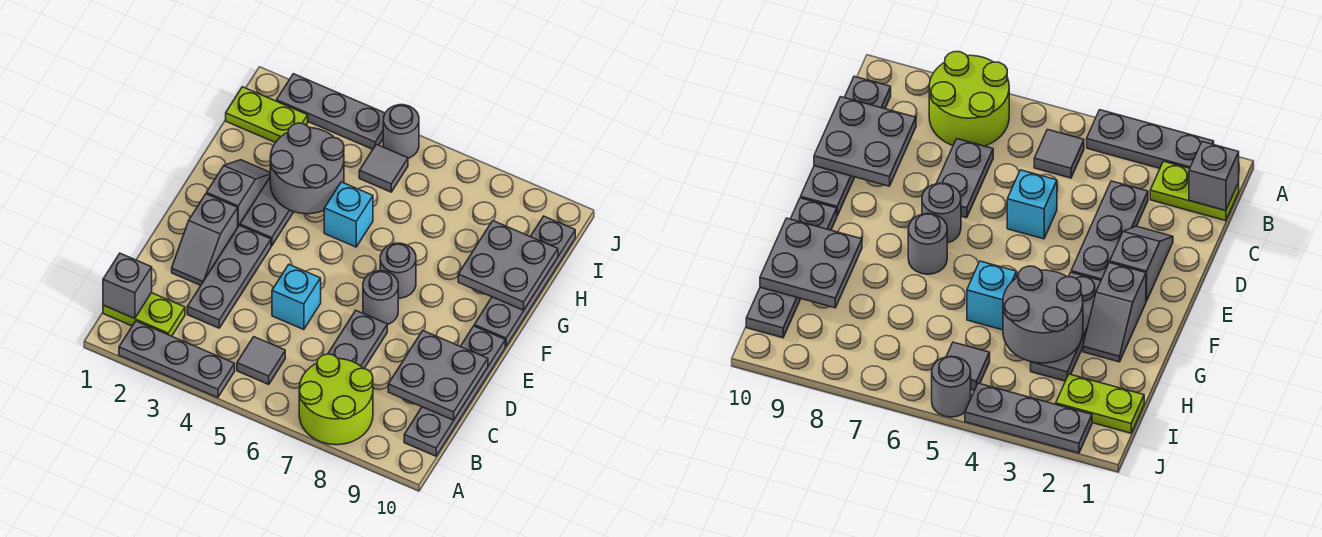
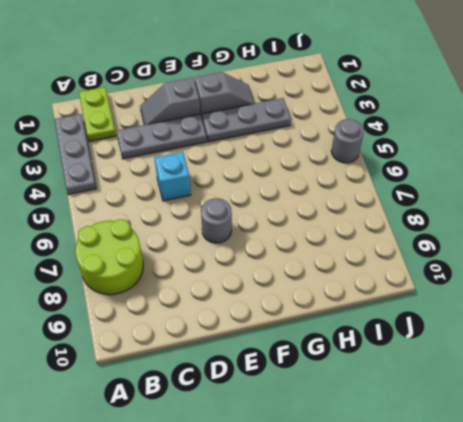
none -> grey tile B5 level 1
none -> grey plate B10:E10 level 1
none -> grey plate C7:D7 level 1

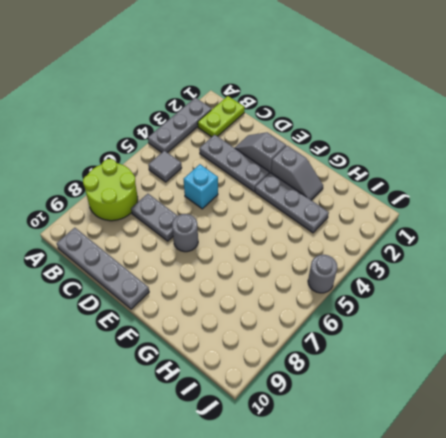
none -> grey round brick F7 level 1
none -> grey plate F10:I10 level 1
none -> cyan brick G5 level 1

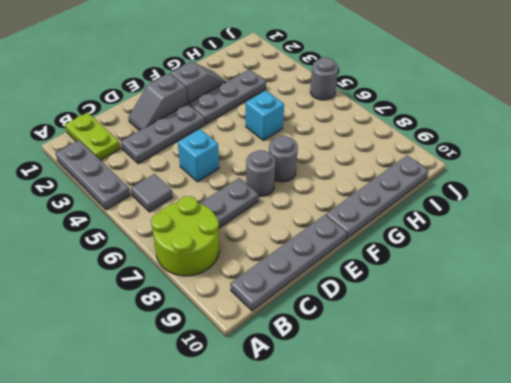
none -> lime plate I1:I2 level 1
none -> grey tile I5 level 1
none -> grey plate J2:J4 level 1

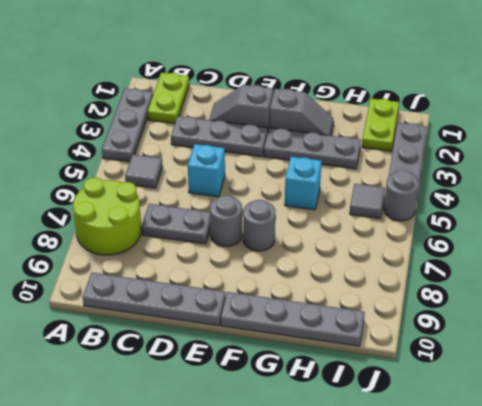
none -> grey brick B1 level 2
none -> grey plate C9:D10 level 2
none -> grey round brick G3:H4 level 2

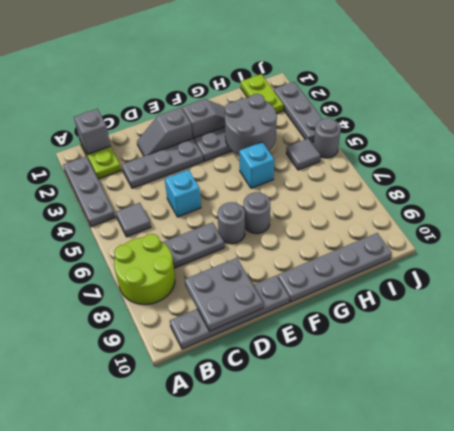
none -> grey plate G9:H10 level 2

